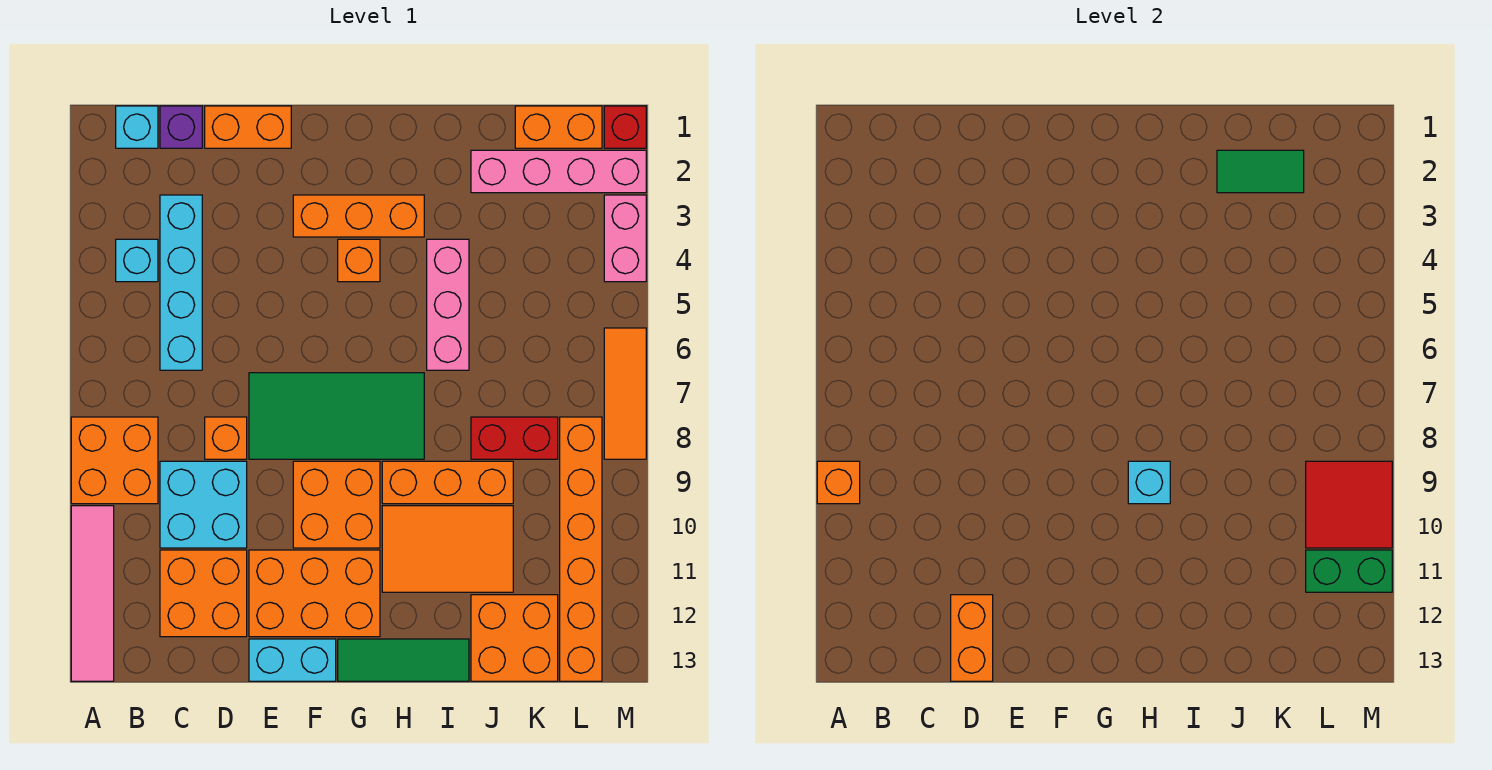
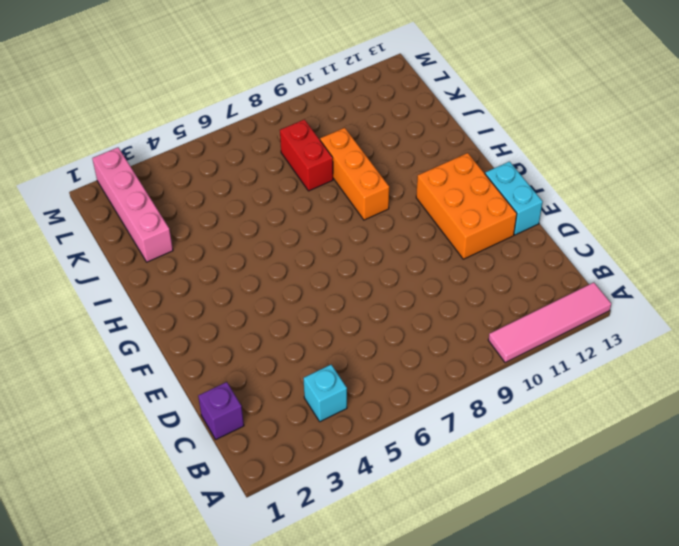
none -> orange brick A8:B9 level 1
none -> cyan brick B1 level 1
none -> cyan brick C3:C6 level 1
none -> cyan brick C9:D10 level 1

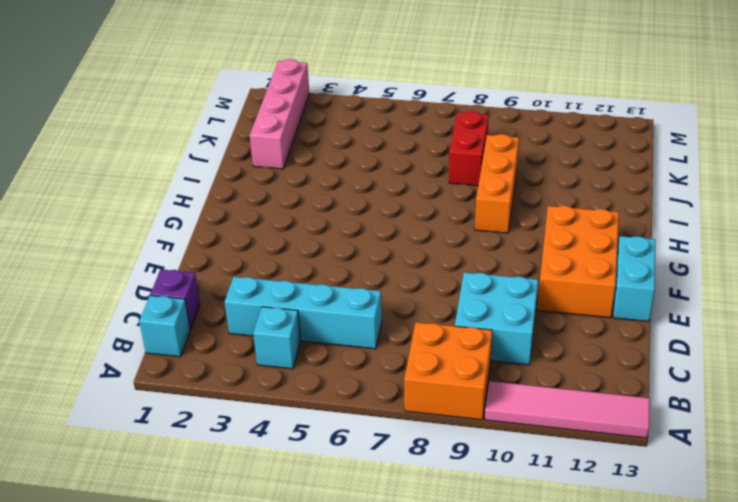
none -> orange brick C11:D12 level 1
none -> orange brick D1:E1 level 1
none -> orange brick D8 level 1
none -> green tile E7:H8 level 1

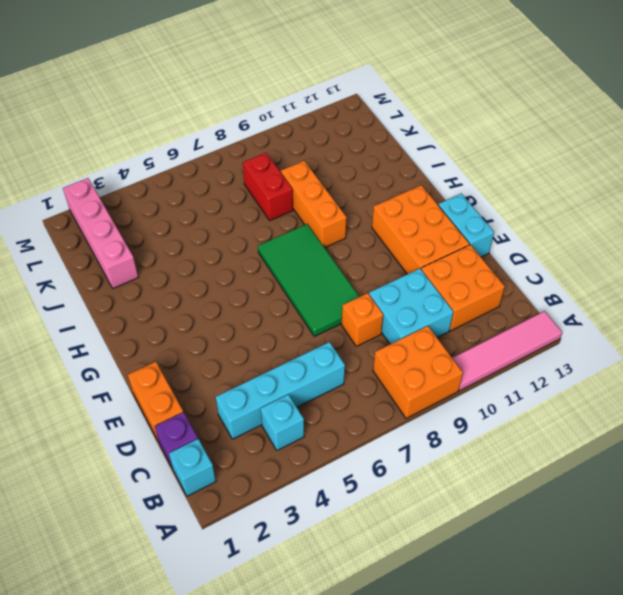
none -> orange brick F3:H3 level 1
none -> orange brick F9:G10 level 1
none -> orange brick G4 level 1
none -> green tile G13:I13 level 1

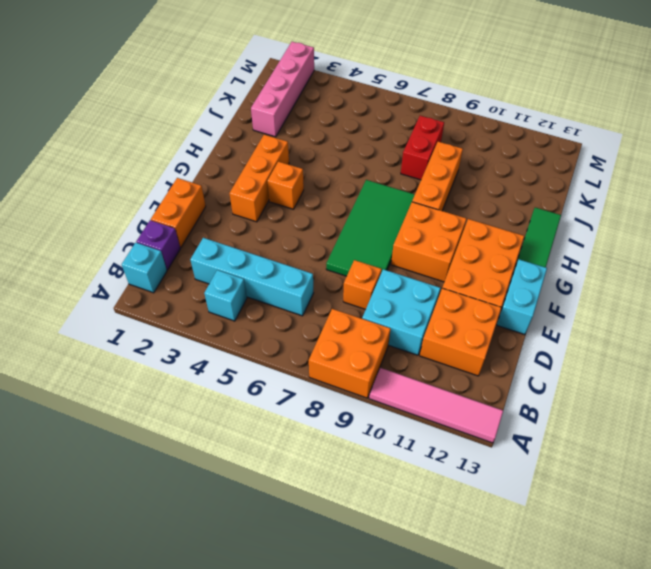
none -> orange tile H10:J11 level 1
none -> pink brick I4:I6 level 1
none -> orange brick J12:K13 level 1
none -> orange brick K1:L1 level 1

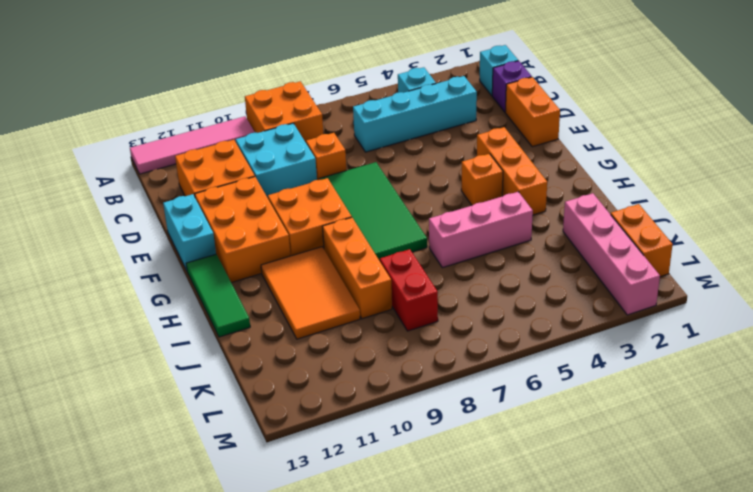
none -> orange brick J12:K13 level 1
none -> orange brick L8:L13 level 1
none -> red brick M1 level 1
none -> pink brick M3:M4 level 1

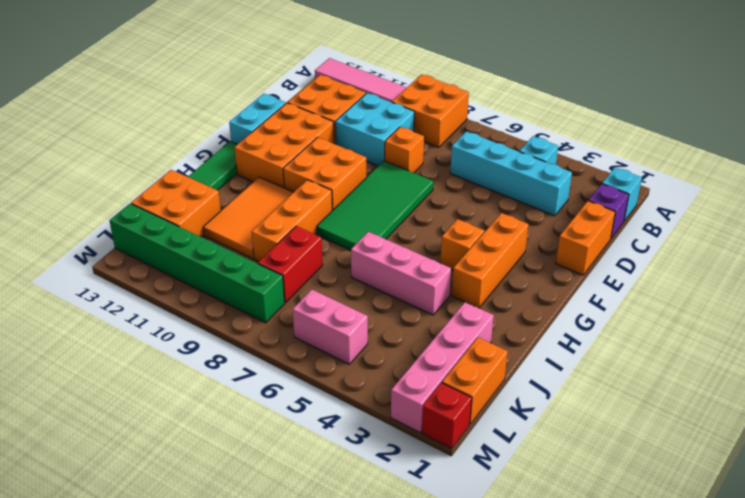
pink brick L5:L6 level 1 -> pink brick M3:M4 level 1
green brick L8:L13 level 1 -> orange brick L8:L13 level 1
none -> orange tile M6:M8 level 1
none -> orange brick A9 level 2
none -> orange brick D12:D13 level 2
none -> cyan brick H9 level 2

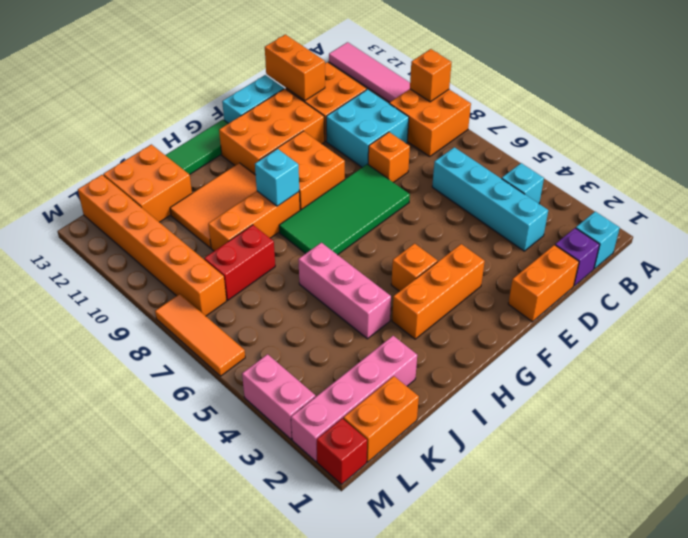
none -> green tile J2:K2 level 2
none -> red tile L9:M10 level 2
none -> green brick L11:M11 level 2

